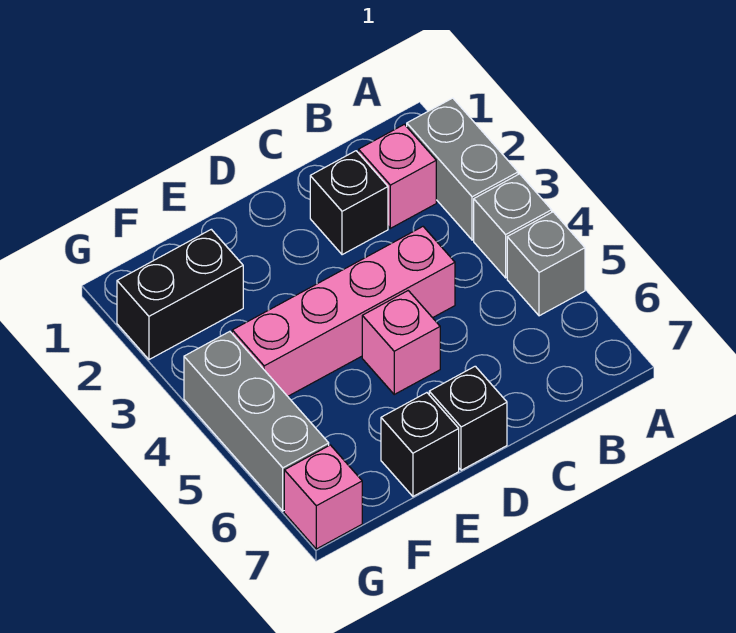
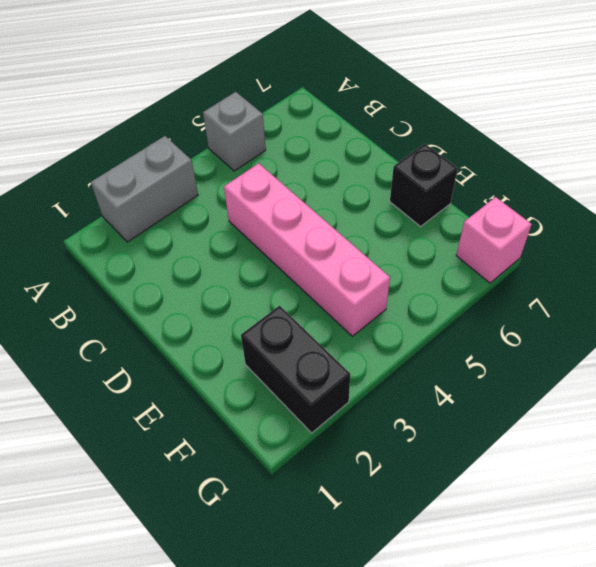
none -> grey brick A4 level 1
none -> pink brick B2 level 1
none -> black brick C2 level 1

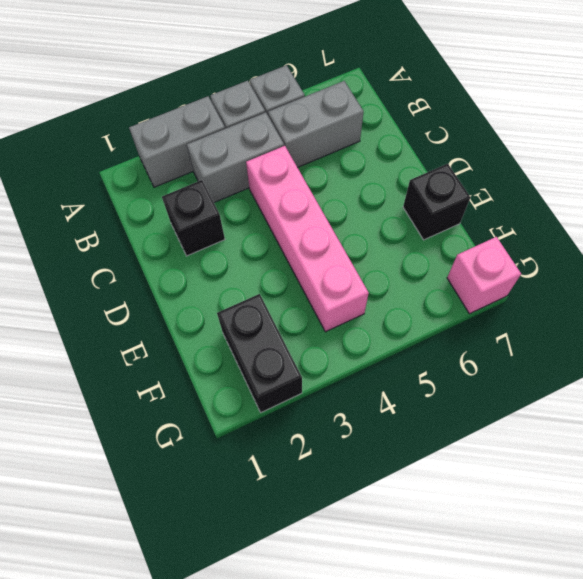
grey brick B3:B4 level 1 -> none
grey brick B5:B6 level 1 -> none
none -> pink brick B2 level 1
none -> pink brick D5 level 1
none -> black brick D7 level 1

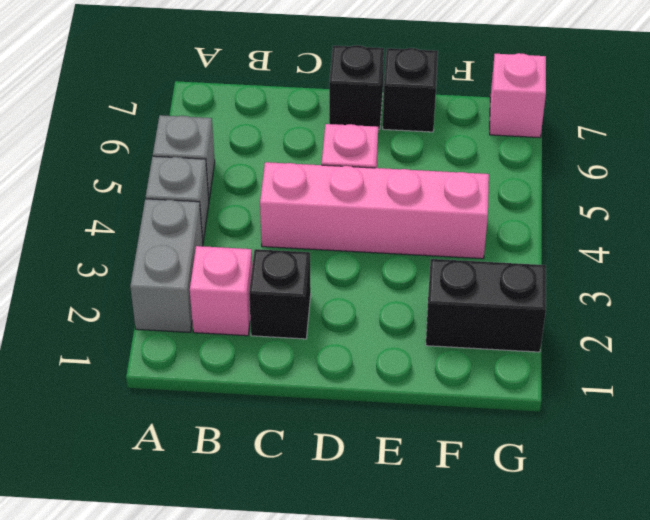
none -> grey brick G4:G6 level 1

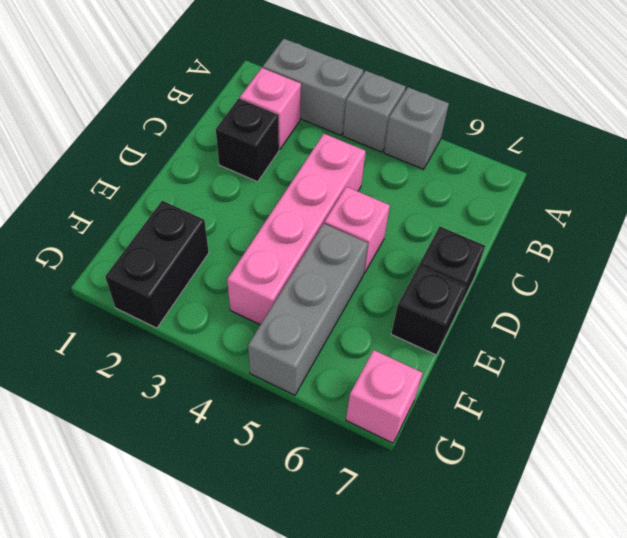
grey brick E5:G5 level 1 -> grey brick G4:G6 level 1

